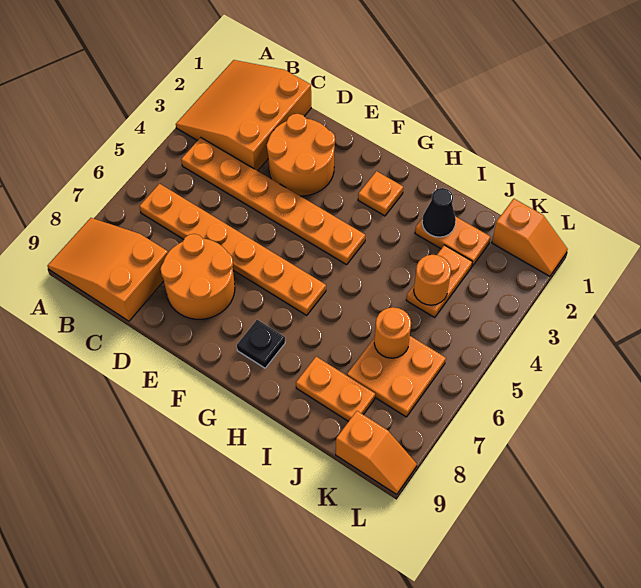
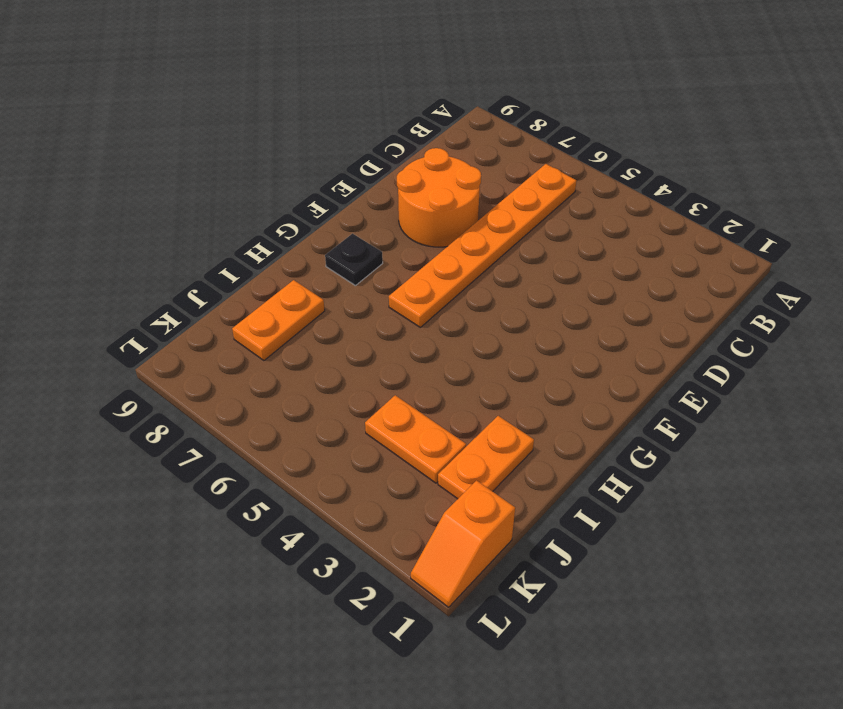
none -> orange slope A1:C3 level 1 top C
none -> orange slope A8:C9 level 1 top C
none -> orange plate B4:G4 level 1

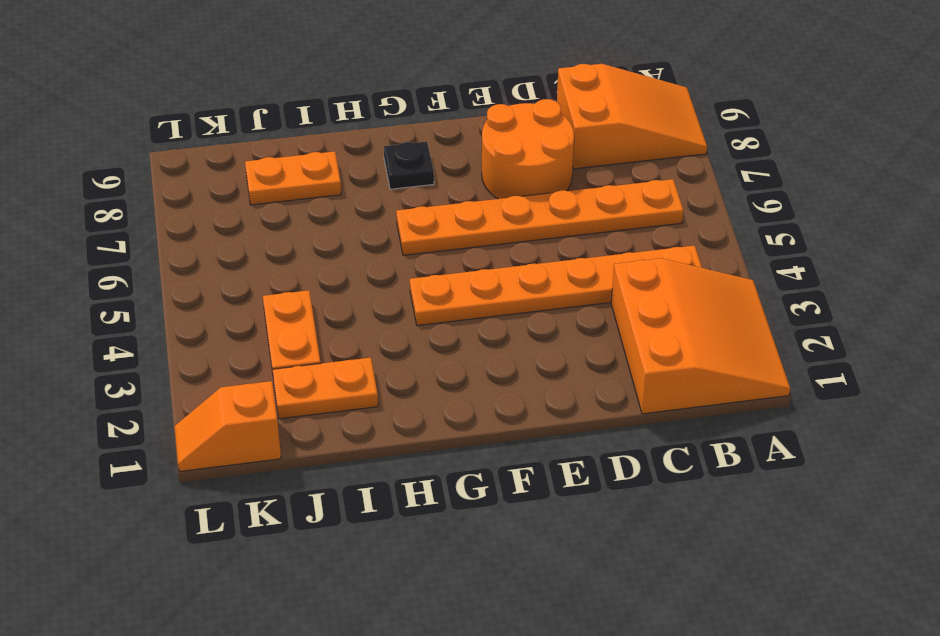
none -> orange round brick D2:E3 level 1
none -> orange plate G2 level 1
none -> orange plate J6:K7 level 1

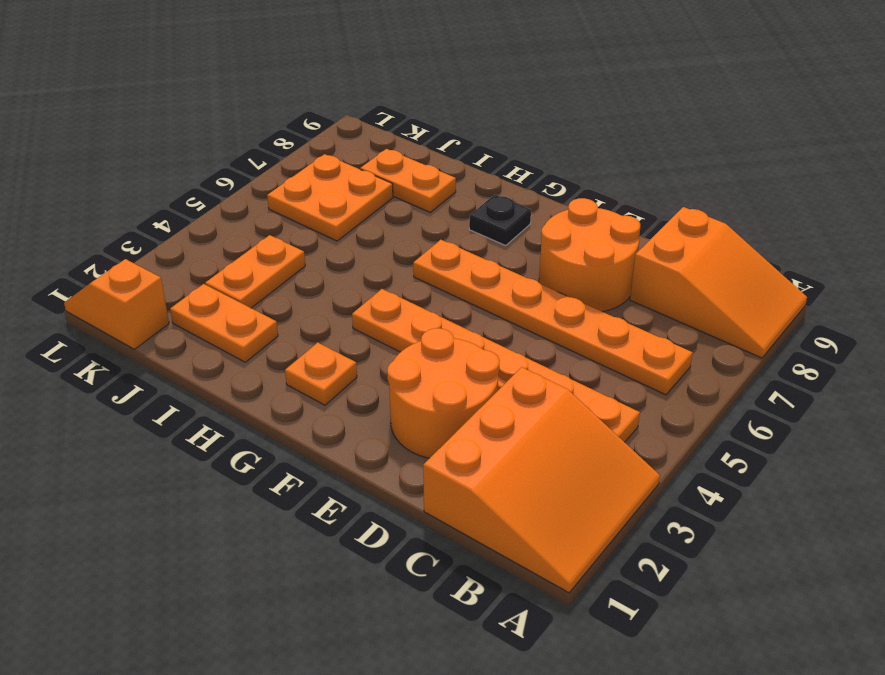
none -> orange slope K9:L9 level 1 top K
none -> black cone I2 level 2
none -> orange round brick J4 level 2

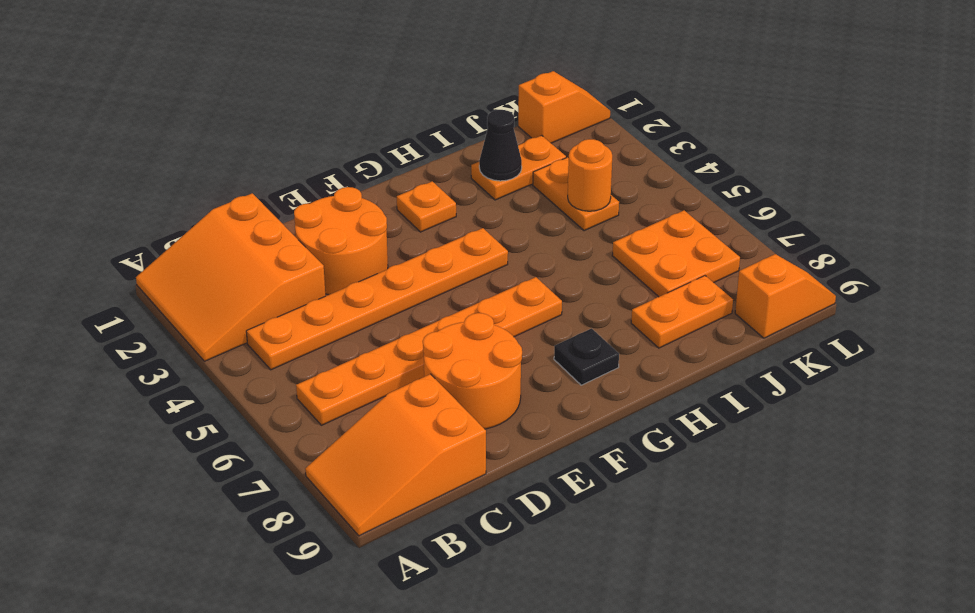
none -> orange round brick J6 level 2

